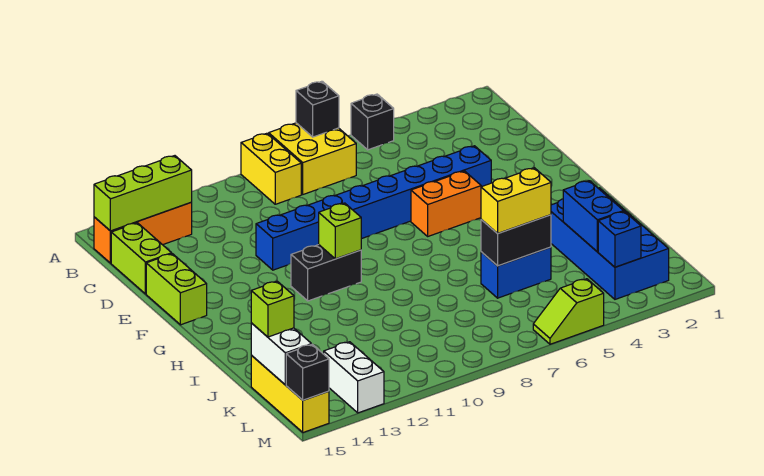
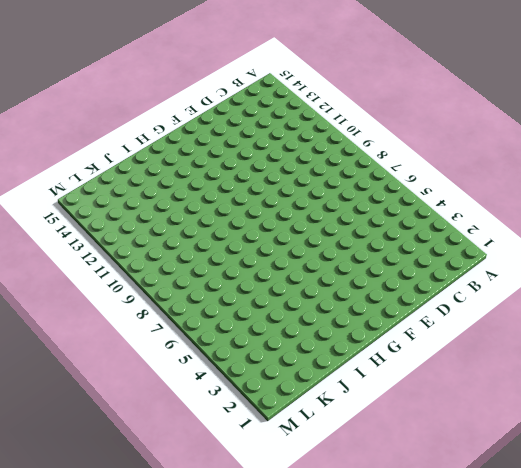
none -> black brick A5 level 1
none -> yellow brick A7:B8 level 1
none -> yellow brick A9:B9 level 1

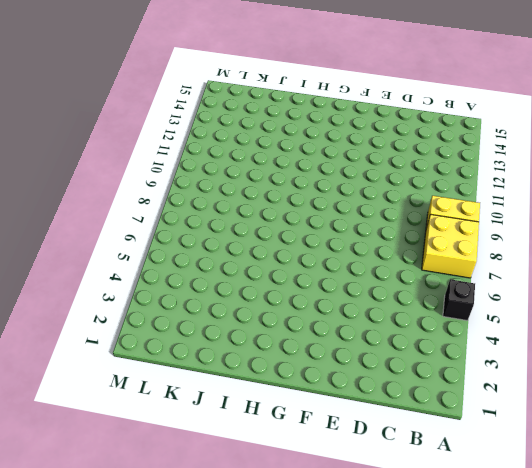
none -> orange brick B13:B15 level 1
none -> lime brick C15:D15 level 1
none -> blue brick E4:E11 level 1

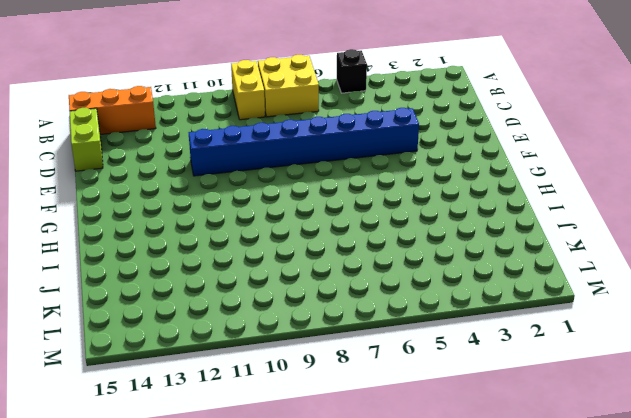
none -> lime brick E15:F15 level 1
none -> orange brick F5:F6 level 1
none -> black brick G10:G11 level 1

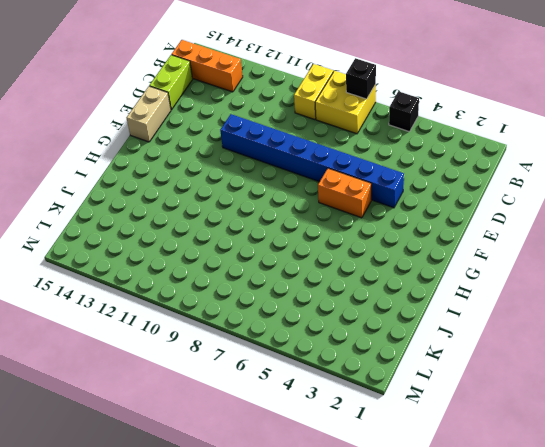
tan brick E15:F15 level 1 -> lime brick E15:F15 level 1
none -> black brick G10:G11 level 1
none -> blue brick I2:L3 level 1
none -> blue brick J5:J6 level 1

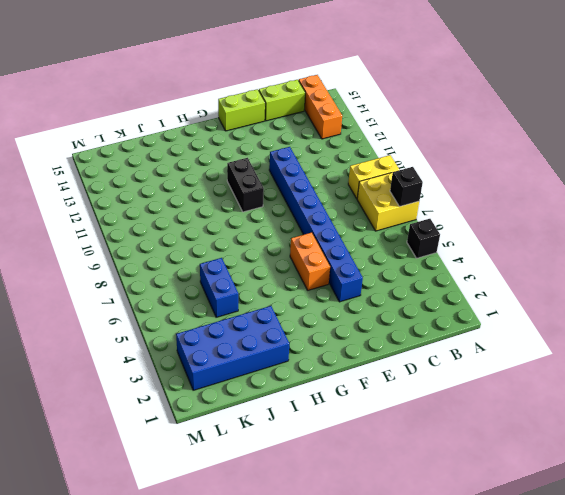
none -> yellow brick K15:M15 level 1
none -> white brick L13:M13 level 1
none -> lime slope M5:M6 level 1 top 5

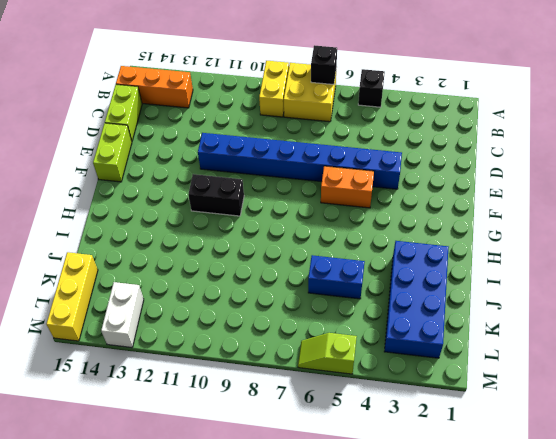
none -> lime brick B13:B15 level 2
none -> lime brick G10 level 2
none -> blue brick J3:K3 level 2

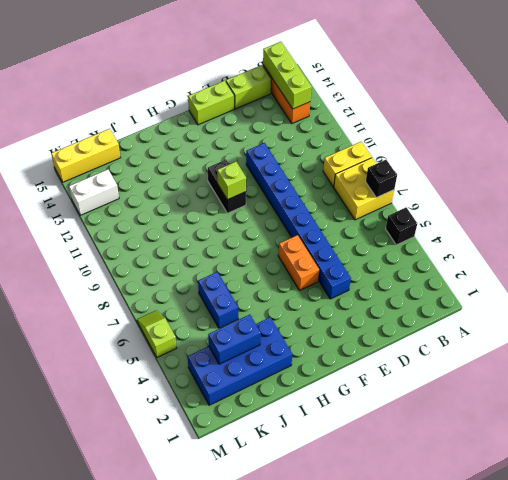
none -> black brick J5:J6 level 2
none -> white brick K15:L15 level 2
none -> blue brick L3 level 2

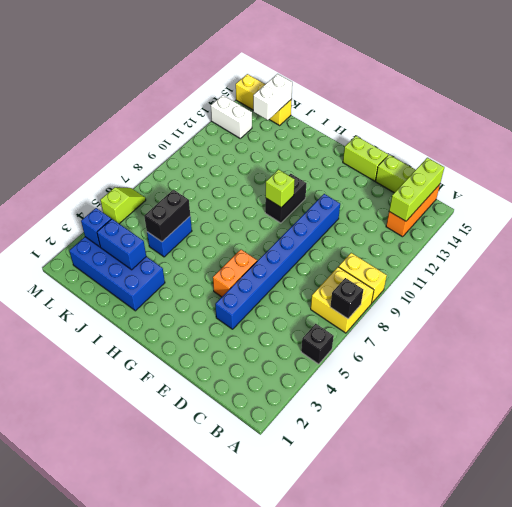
white brick K14:K15 level 2 -> white brick K15:L15 level 2
none -> black brick M15 level 2
none -> yellow brick J5:J6 level 3
none -> lime brick K15 level 3

